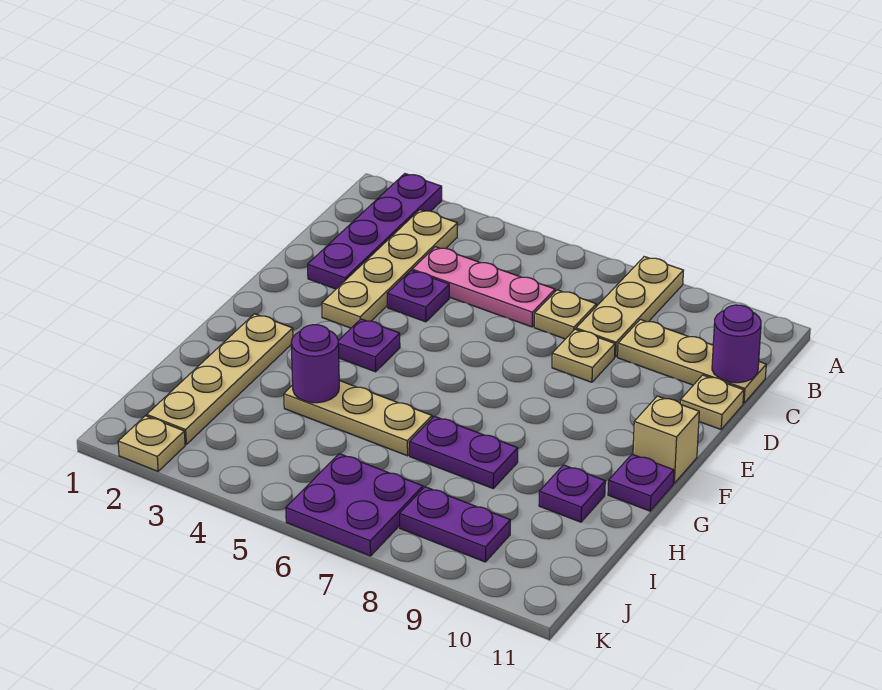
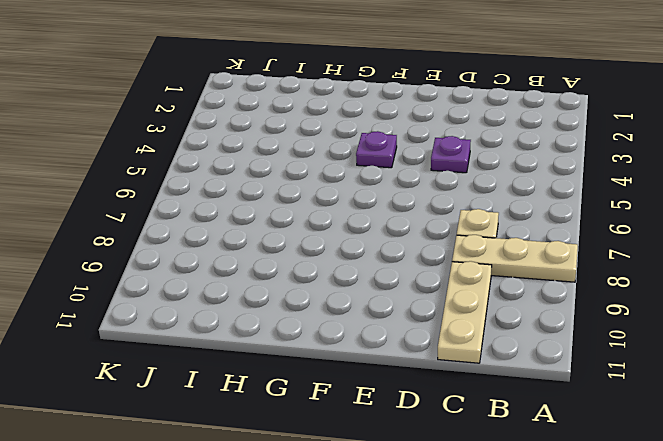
none -> purple plate A2:D2 level 1
none -> tan plate B3:E3 level 1
none -> pink plate C4:C6 level 1

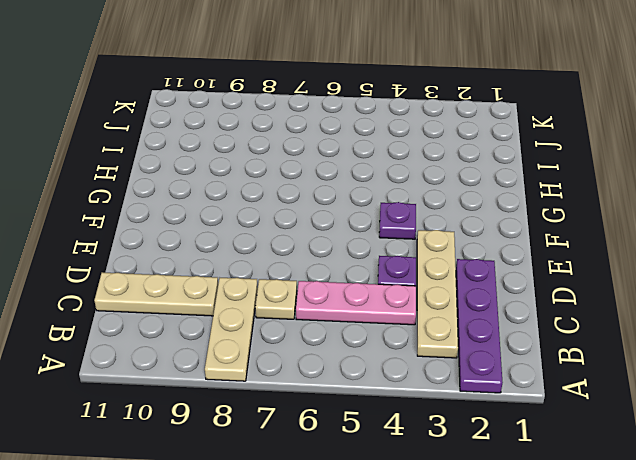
none -> tan plate D8 level 1
none -> tan plate D11 level 1
none -> tan brick F11 level 1

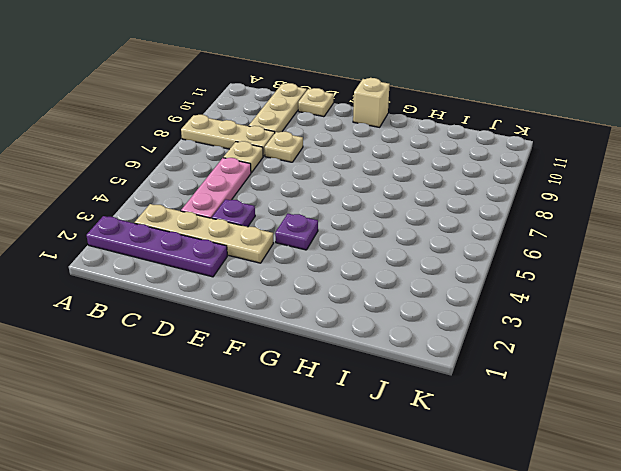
none -> tan plate G2:J2 level 1
none -> purple plate G11 level 1
none -> tan plate H4:H6 level 1

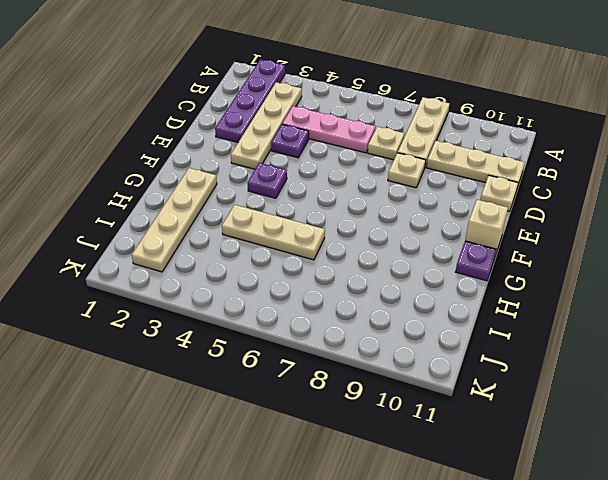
none -> purple plate H7:H8 level 1
none -> purple plate H10 level 1
none -> purple plate J6:K7 level 1

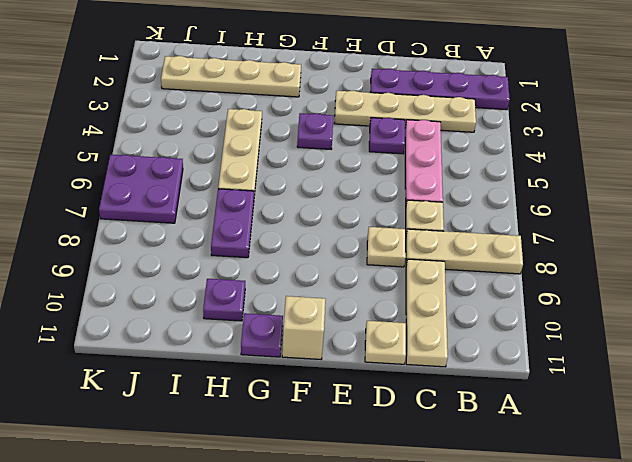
none -> purple plate J8:J9 level 1
none -> tan plate K2 level 1
none -> purple round brick C11 level 2

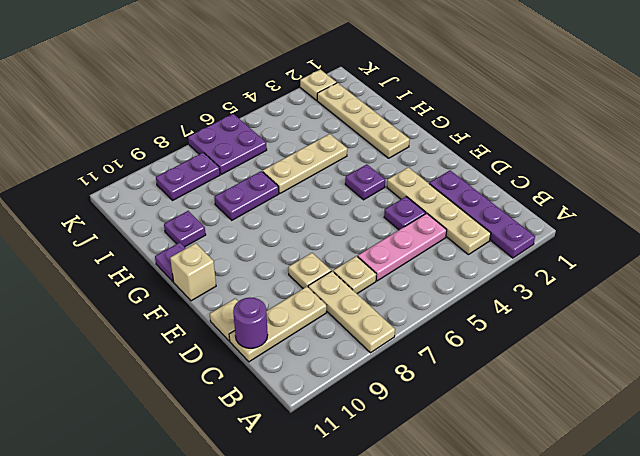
none -> purple round brick H4 level 2

